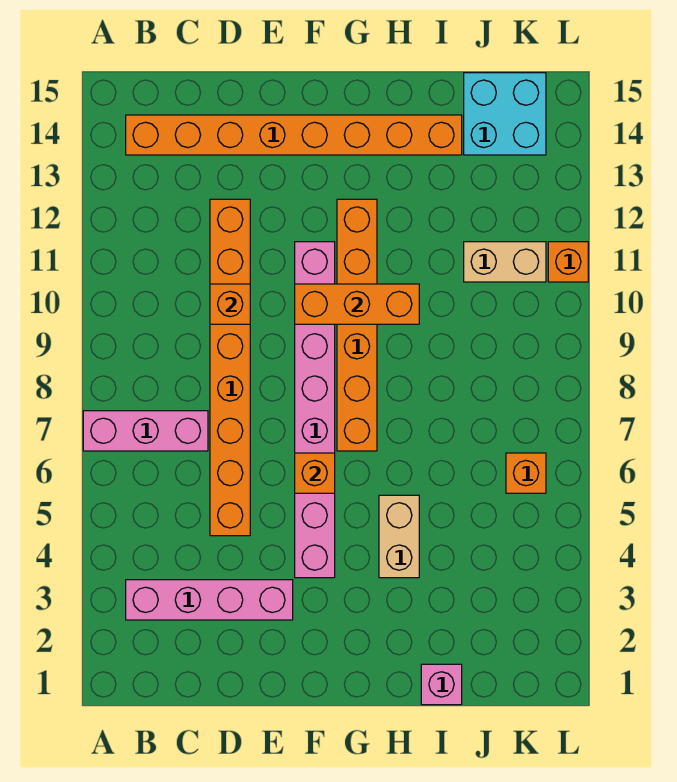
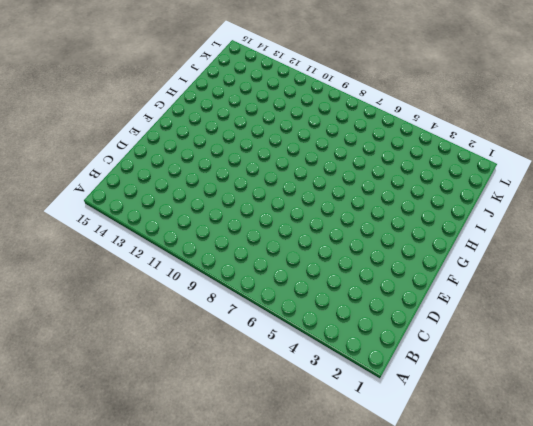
none -> pink brick A7:C7 level 1
none -> pink brick B3:E3 level 1
none -> orange brick B14:I14 level 1

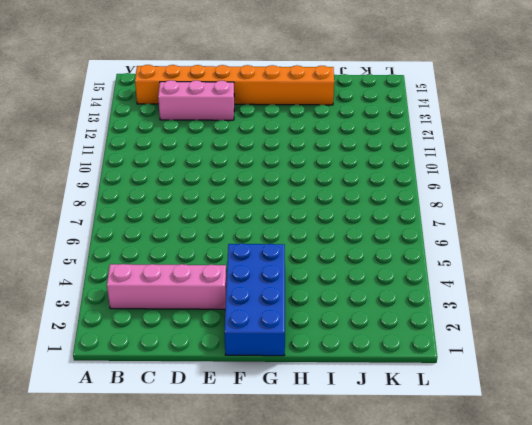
pink brick C13:E13 level 1 -> pink brick A7:C7 level 1
blue brick F1:G4 level 1 -> pink brick F4:F11 level 1
none -> orange brick D5:D12 level 1
none -> orange brick G7:G12 level 1
none -> tan brick H4:H5 level 1

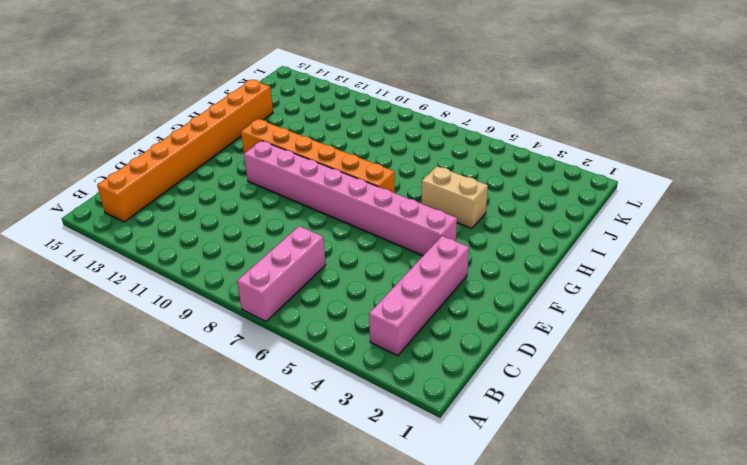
none -> orange brick D5:D12 level 1
none -> pink brick I1 level 1
none -> tan brick J11:K11 level 1

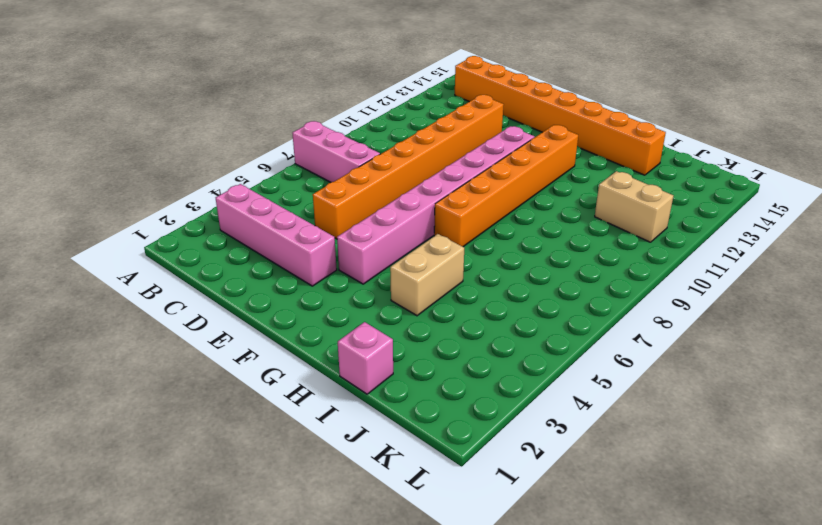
none -> cyan brick J14:K15 level 1
none -> orange brick K6 level 1
none -> orange brick L11 level 1

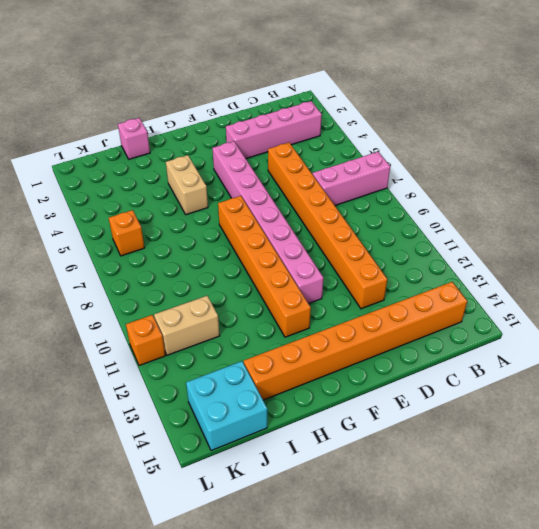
none -> orange brick D10 level 2
none -> orange brick F6 level 2
none -> orange brick F10:H10 level 2

